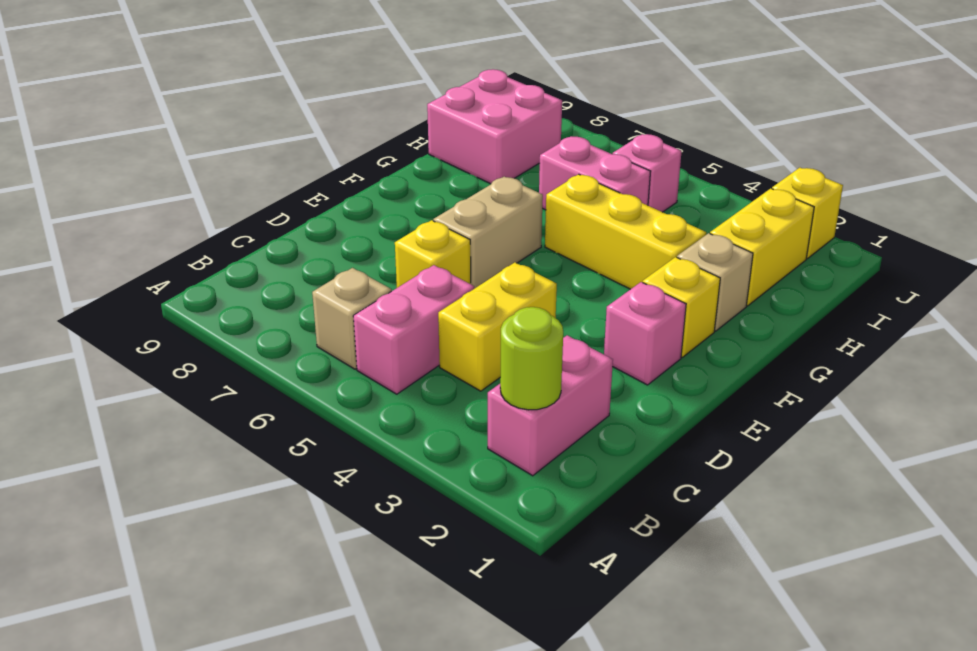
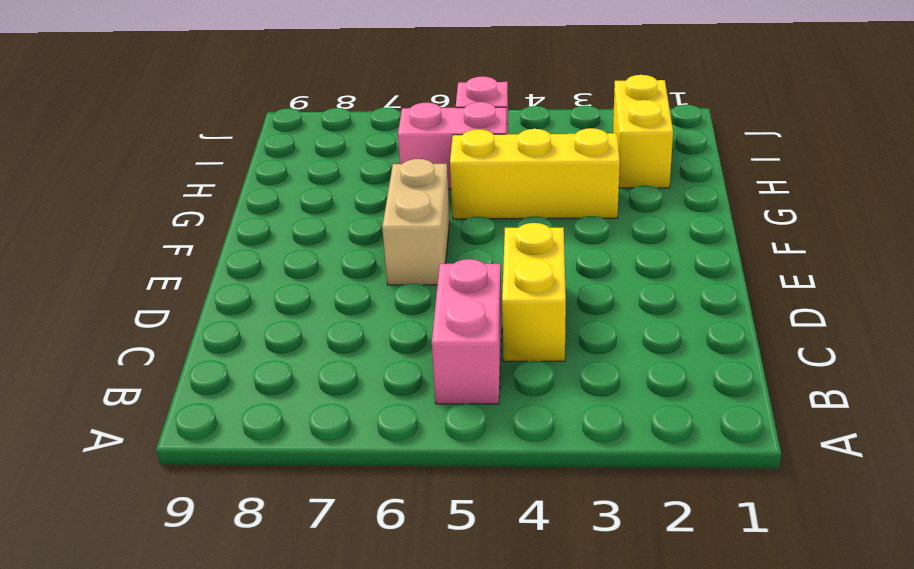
none -> pink brick B2:C2 level 1
none -> tan brick B6 level 1
none -> yellow brick D6 level 1

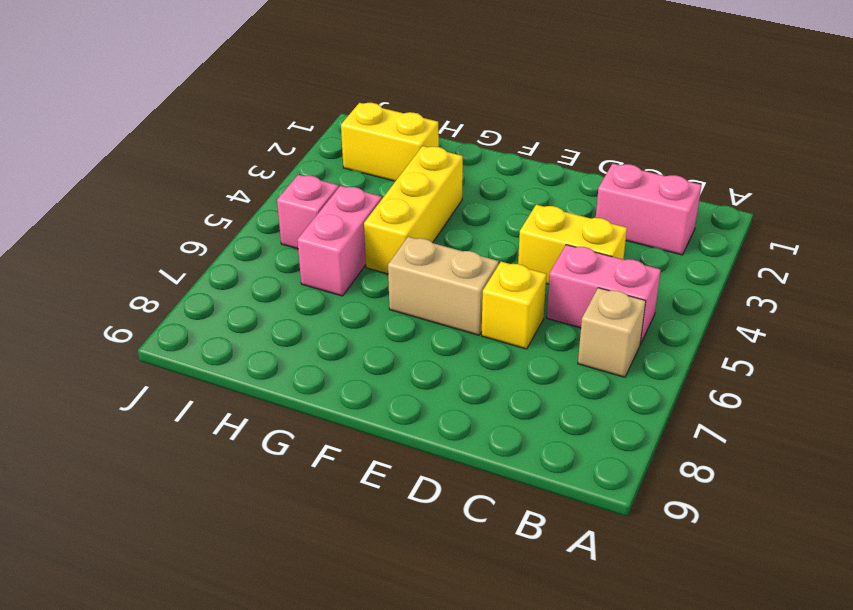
none -> pink brick E2 level 1
none -> yellow brick F2 level 1
none -> tan brick G2 level 1

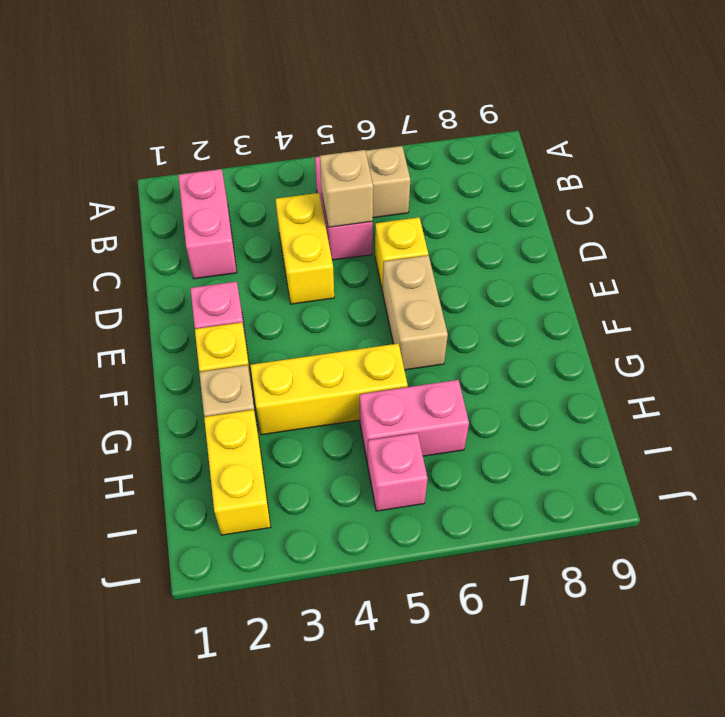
tan brick C5 level 2 -> none
none -> pink brick H8:I9 level 1
none -> yellow brick J2 level 1
none -> lime round brick B2 level 2

